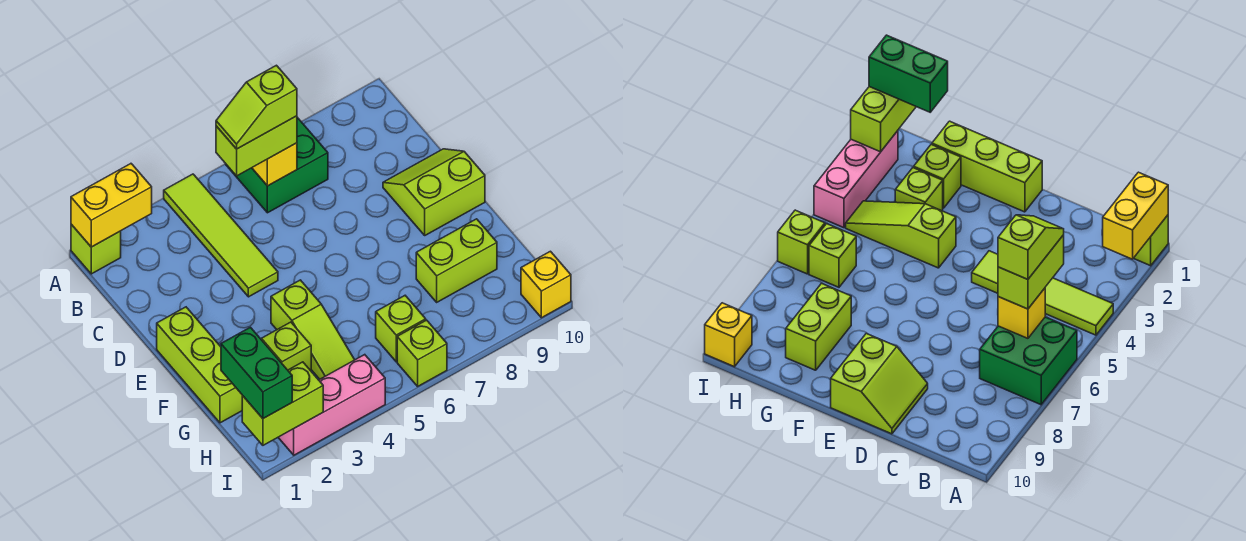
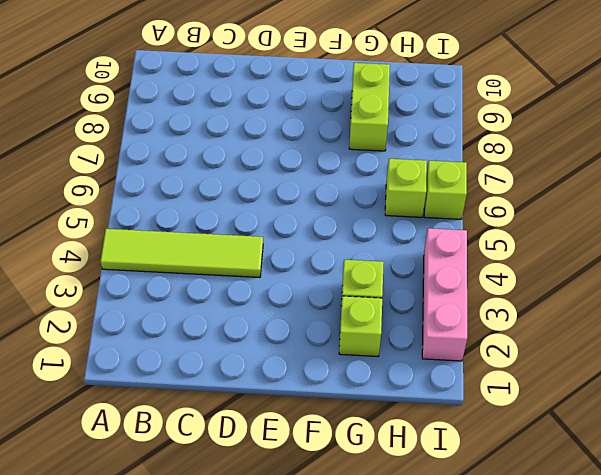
none -> lime brick A1 level 1
none -> green brick A6:B7 level 1
none -> lime slope D9:E10 level 1 top E

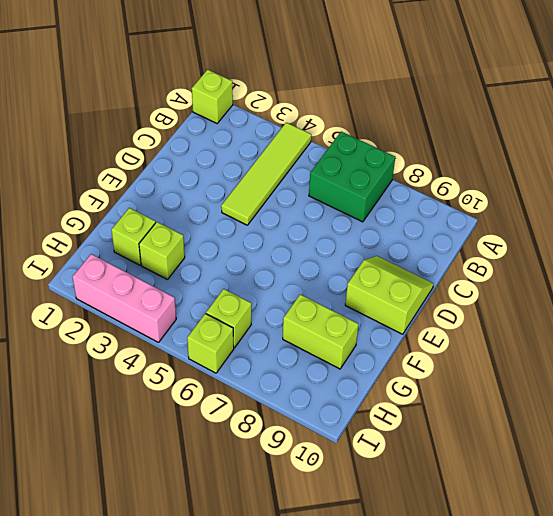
none -> lime brick E1:G1 level 1
none -> lime slope F4:H4 level 1 top F
none -> yellow brick I10 level 1

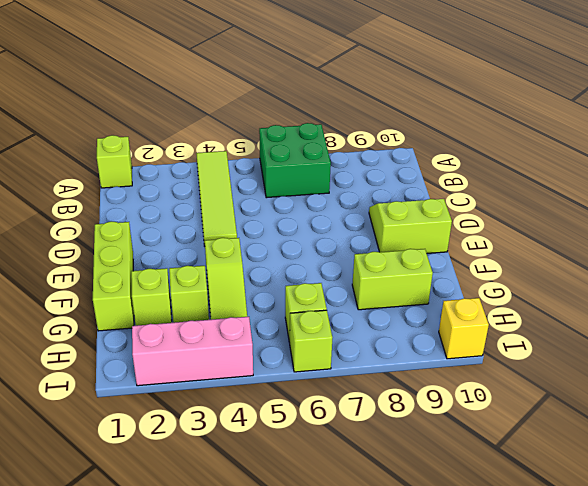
none -> yellow brick A1:A2 level 2
none -> yellow brick B6 level 2
none -> lime brick I1:I2 level 2

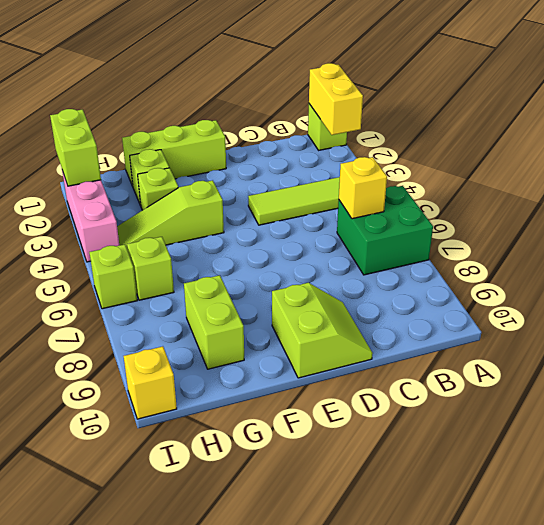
none -> lime brick B5:B6 level 3
none -> green brick H1:I1 level 3
none -> lime slope B5:B6 level 4 top 6

